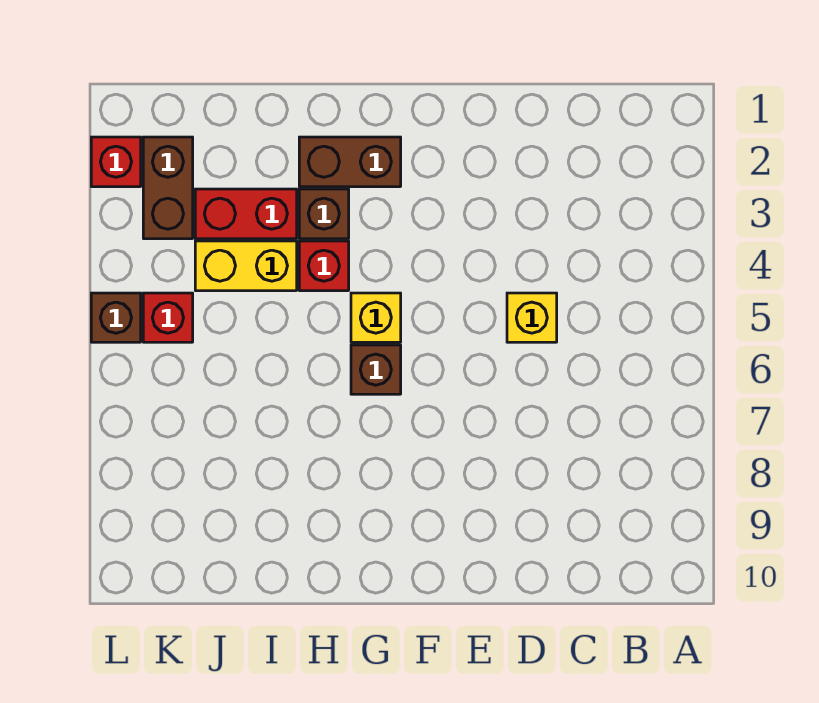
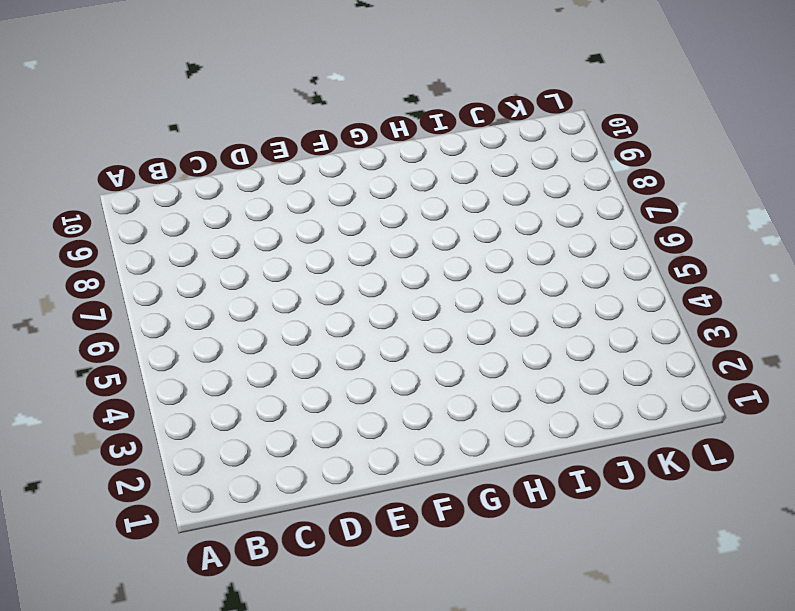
none -> yellow brick D5 level 1
none -> brown brick G2:H2 level 1
none -> yellow brick G5 level 1

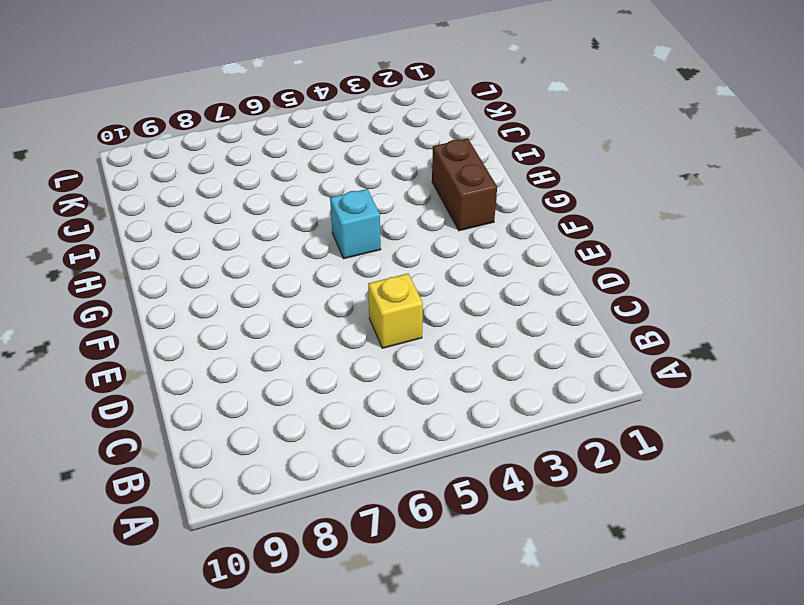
cyan brick G5 level 1 -> yellow brick G5 level 1
none -> brown brick G6 level 1
none -> brown brick H3 level 1
none -> red brick H4 level 1

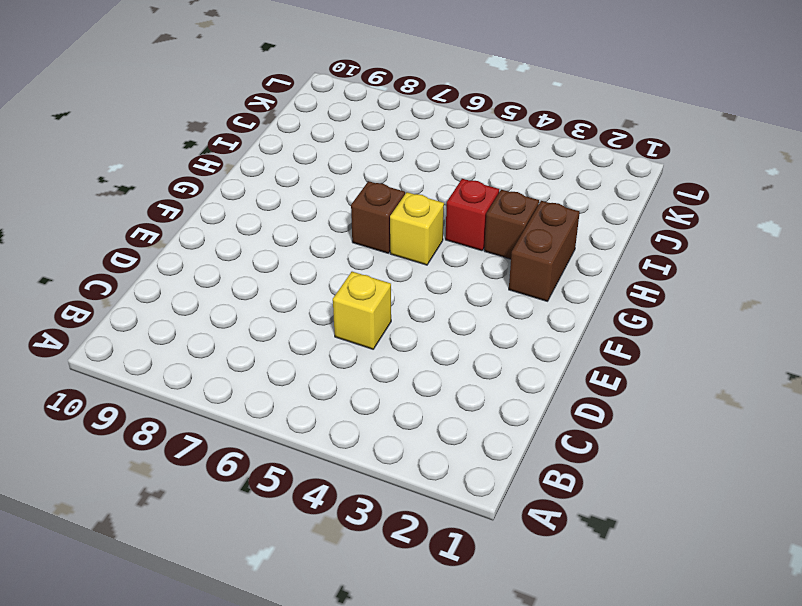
none -> red brick I3:J3 level 1
none -> yellow brick I4:J4 level 1
none -> brown brick K2:K3 level 1

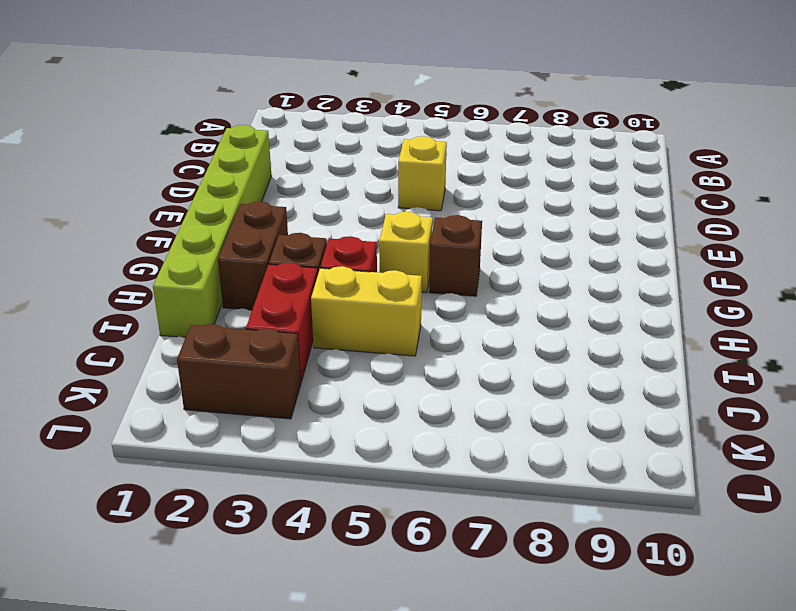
lime brick D1:I1 level 1 -> none
yellow brick I4:I5 level 1 -> yellow brick I4:J4 level 1
none -> red brick K5 level 1
none -> red brick L2 level 1
none -> brown brick L5 level 1

